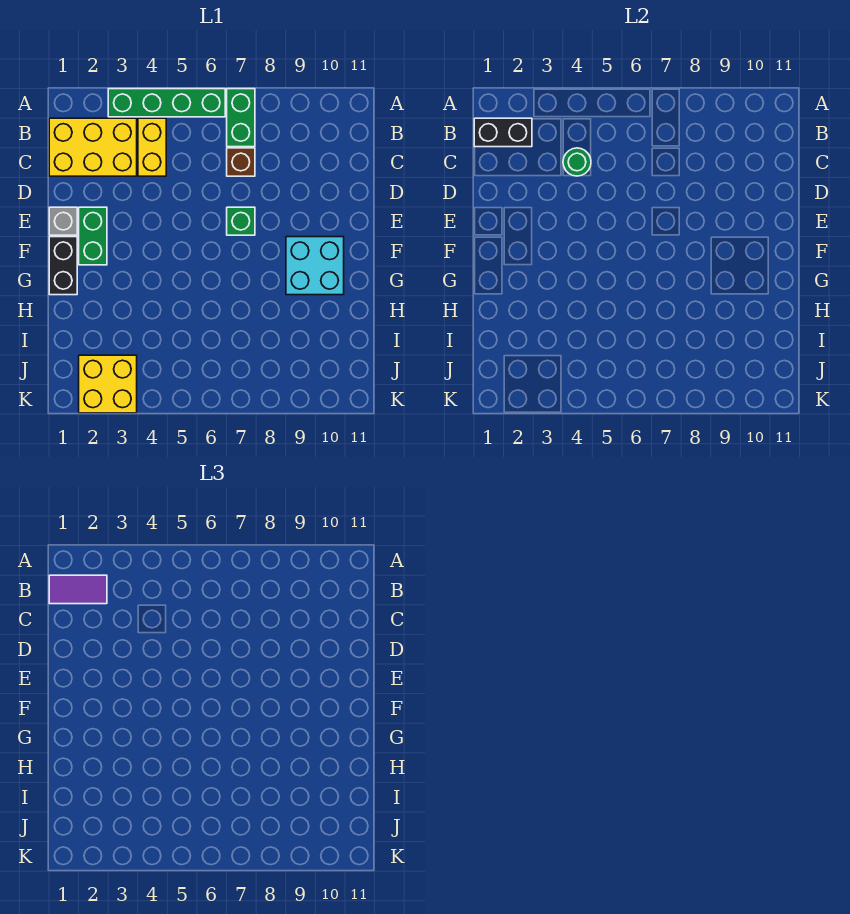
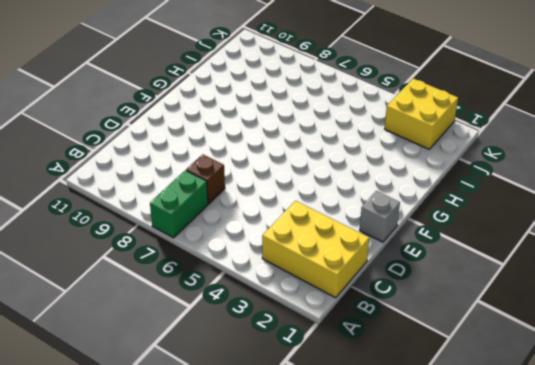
none -> green brick A3:A6 level 1
none -> yellow brick B4:C4 level 1
none -> green brick E2:F2 level 1

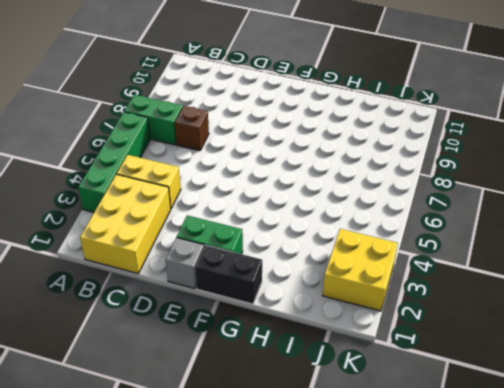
none -> green brick E7 level 1
none -> cyan brick F9:G10 level 1
none -> black brick B1:B2 level 2

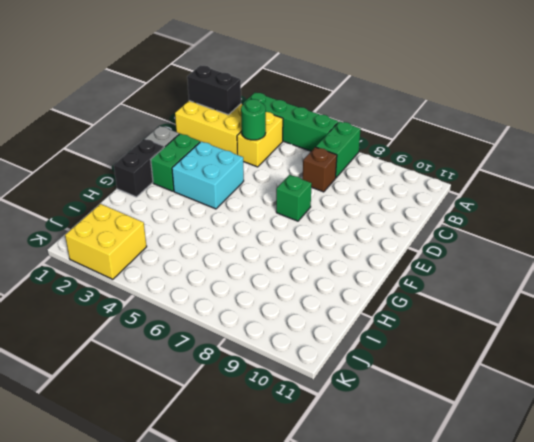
cyan brick E3:F4 level 1 -> cyan brick F9:G10 level 1
none -> purple tile B1:B2 level 3

